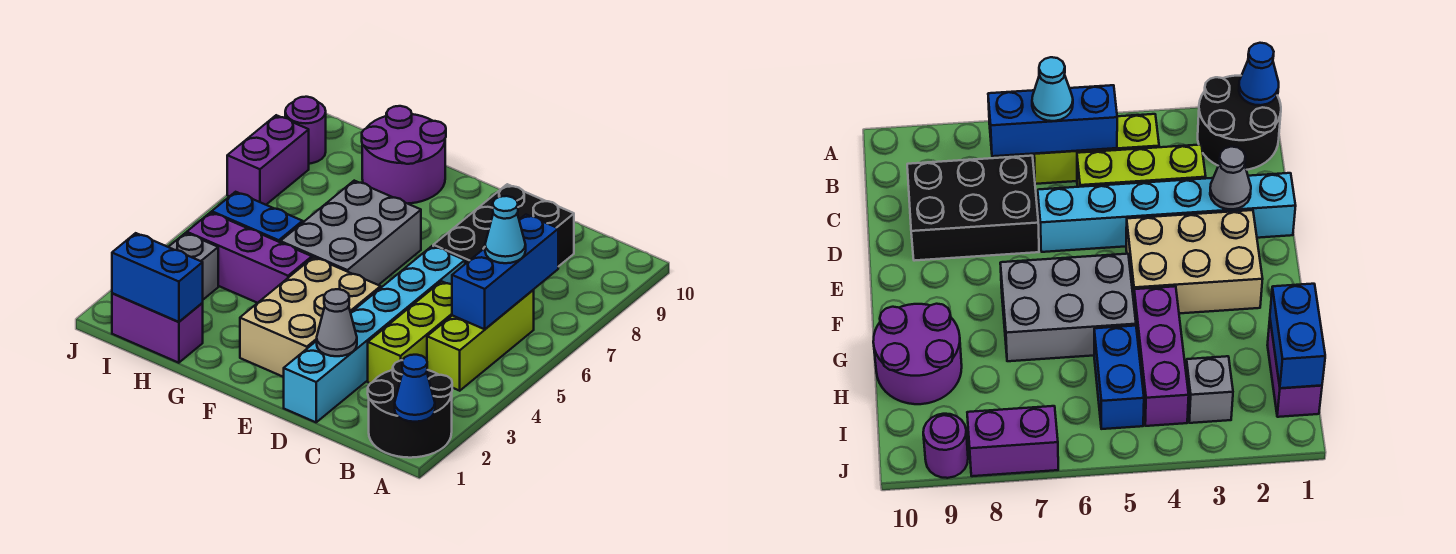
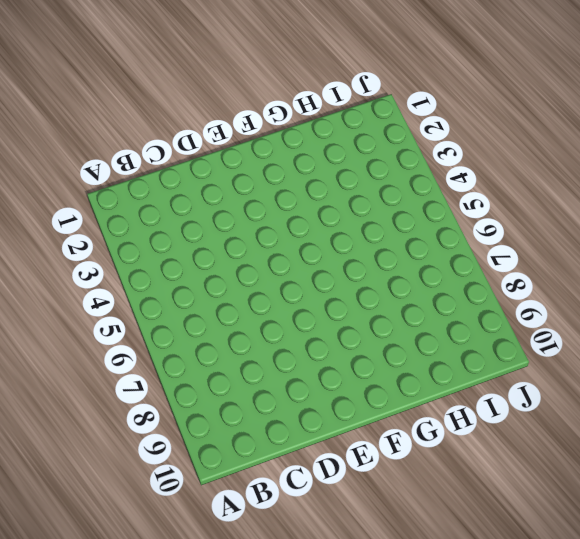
none -> black round brick A1:B2 level 1
none -> lime brick B4:B6 level 1
none -> lime brick C3:C5 level 1

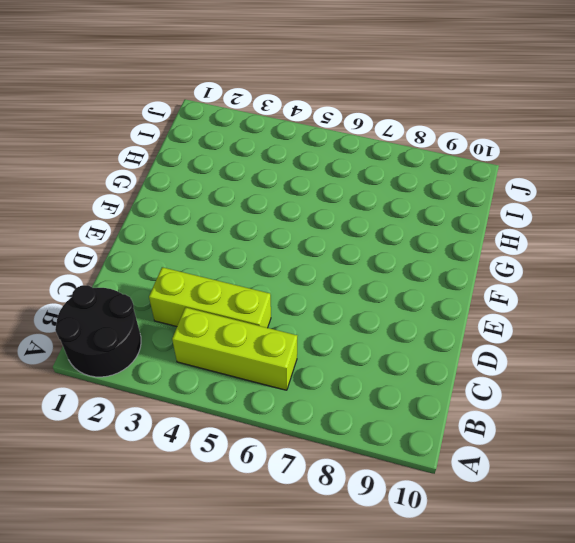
none -> black brick C7:D9 level 1
none -> cyan brick D1:D6 level 1
none -> tan brick E2:F4 level 1

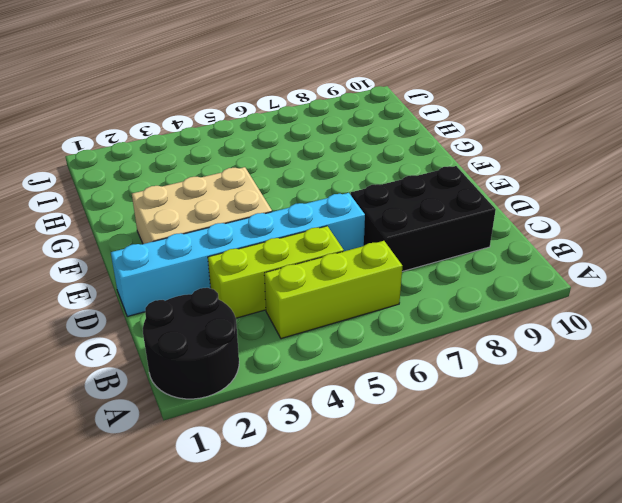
none -> grey brick F5:G7 level 1
none -> purple brick G4:I4 level 1
none -> purple round brick G9:H10 level 1

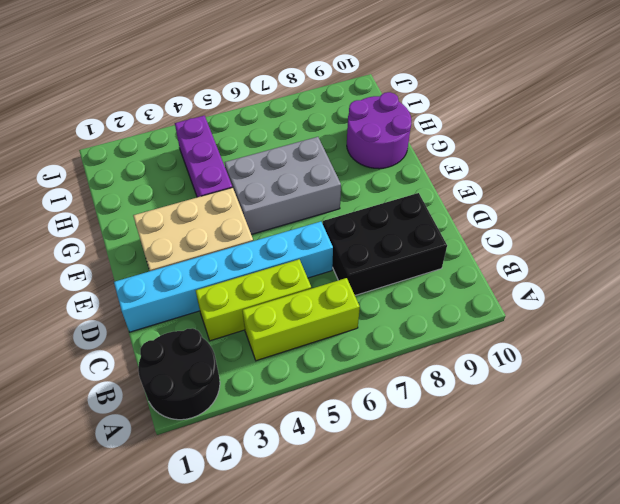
none -> purple brick H1:I1 level 1
none -> blue brick H5:I5 level 1
none -> grey brick I3 level 1

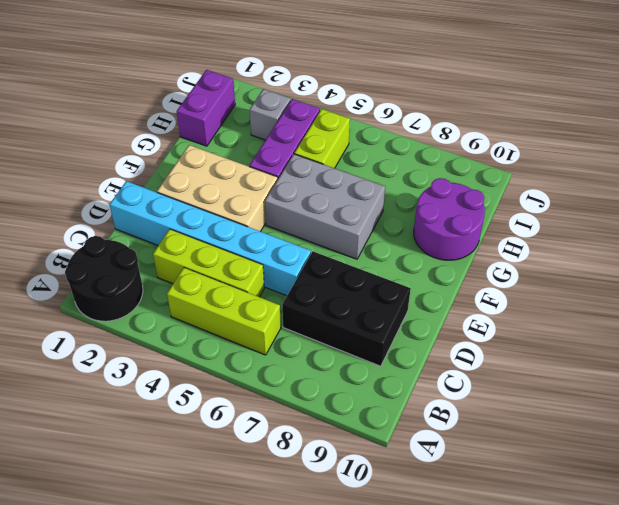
lime brick H5:I5 level 1 -> blue brick H5:I5 level 1
none -> purple brick J7:J8 level 1
none -> purple round brick J9 level 1
none -> blue cone A1 level 2

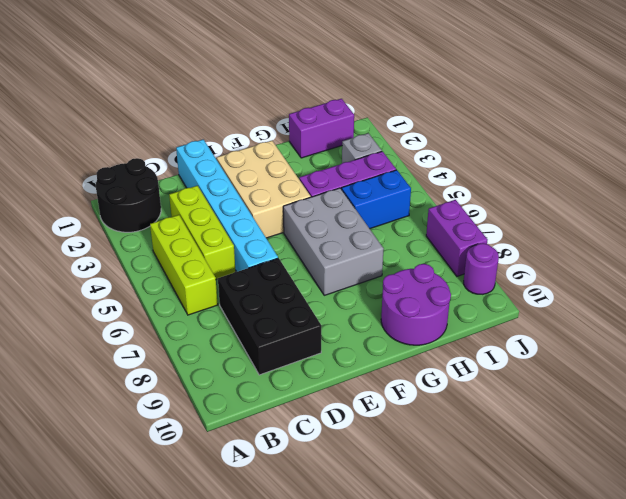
none -> blue cone A1 level 2
none -> blue brick B5:B7 level 2
none -> grey cone D2 level 2

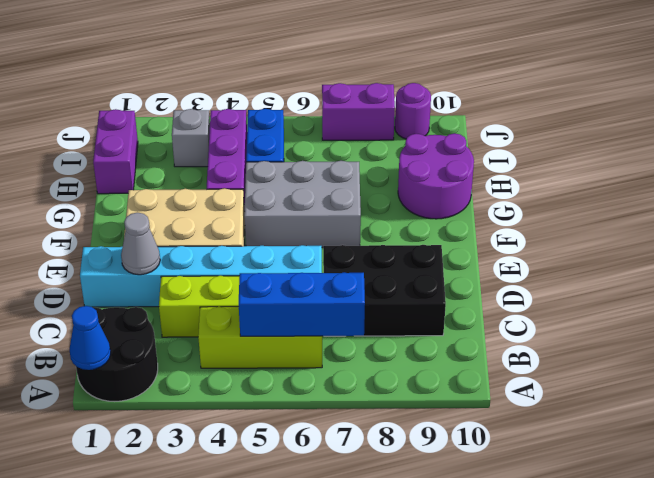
none -> blue brick H1:I1 level 2
none -> cyan cone B6 level 3

